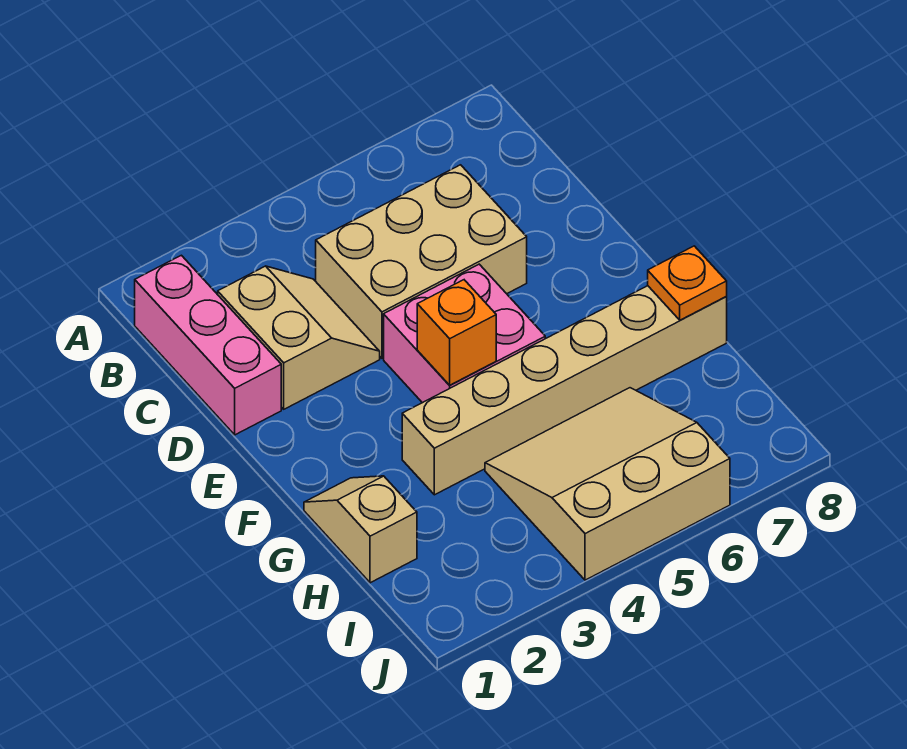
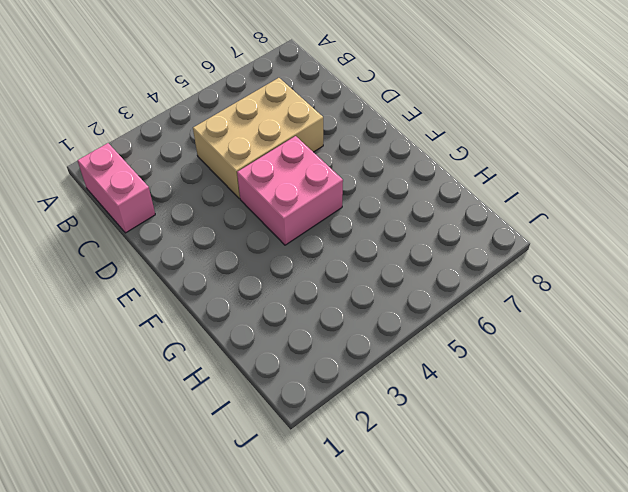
pink brick B1:C1 level 1 -> pink brick B1:D1 level 1
none -> tan slope C2:D3 level 1 top 2
none -> tan slope G1:H1 level 1 top H

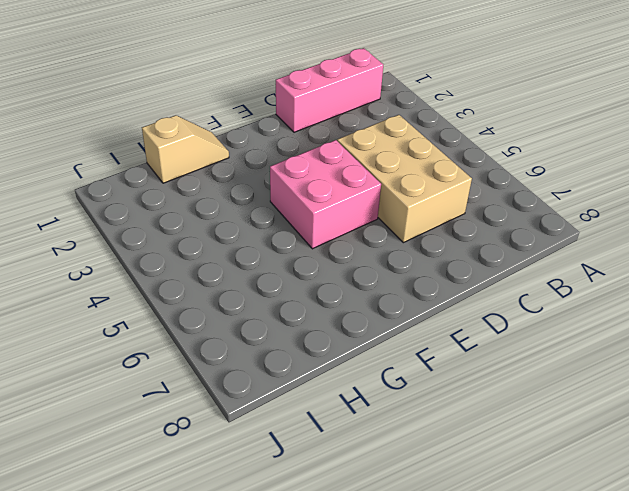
none -> tan slope C2:D3 level 1 top 2
none -> tan brick G3:G8 level 1

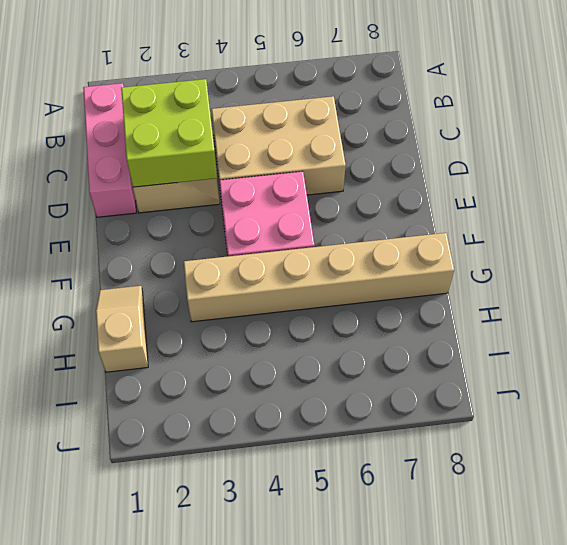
lime brick C2:D3 level 2 -> none
none -> tan slope H4:J6 level 1 top J
none -> orange brick F4 level 2

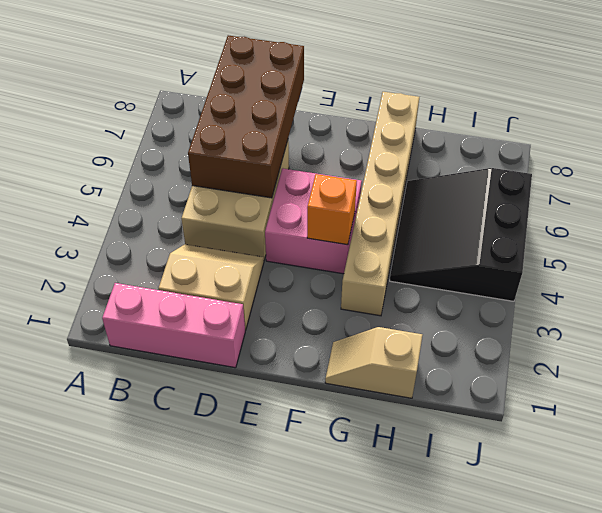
brown brick C5:D8 level 2 -> none
black slope H4:J6 level 1 top J -> tan slope H4:J6 level 1 top J
none -> orange plate G8 level 2

